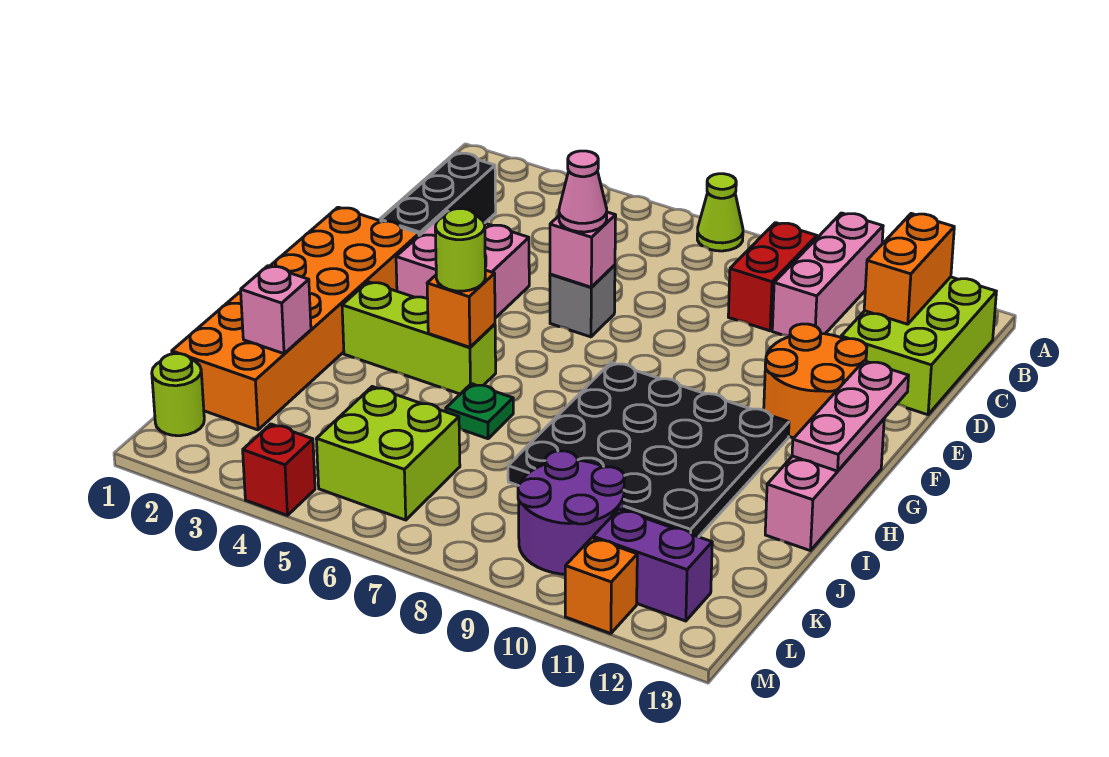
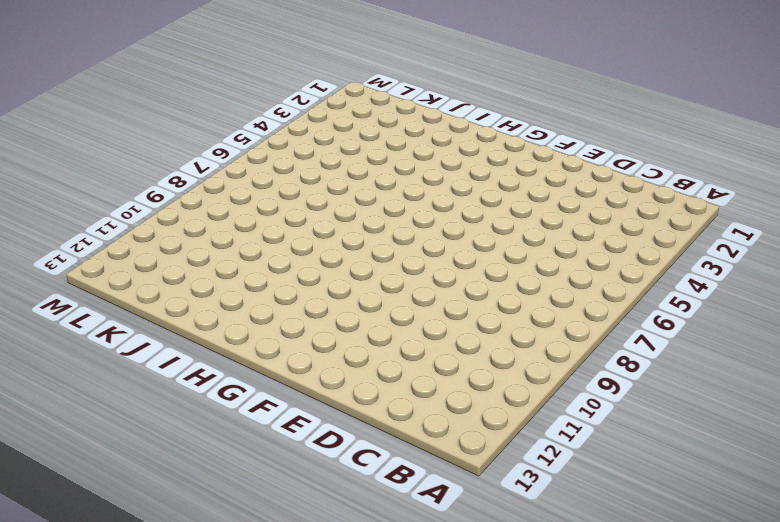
none -> lime cone A7 level 1
none -> pink brick A10:C10 level 1
none -> red brick B9:C9 level 1

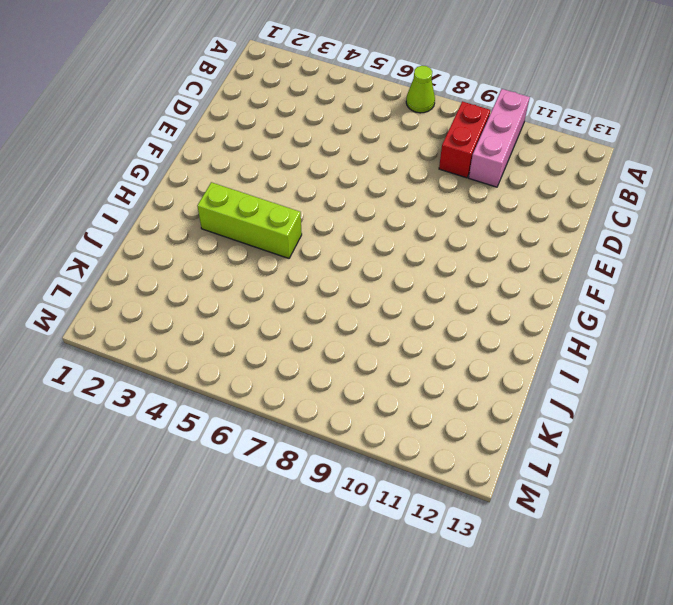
none -> lime brick B12:D13 level 1
none -> black brick C2:E2 level 1
none -> pink brick E3:F4 level 1

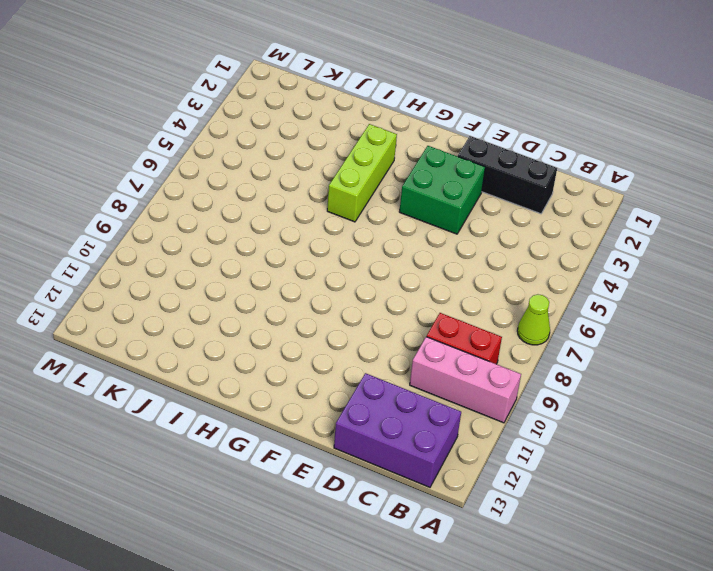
purple brick B12:D13 level 1 -> lime brick B12:D13 level 1
green brick E3:F4 level 1 -> pink brick E3:F4 level 1
none -> grey brick E6 level 1
none -> orange round brick E11:F12 level 1
none -> orange brick F1:K2 level 1

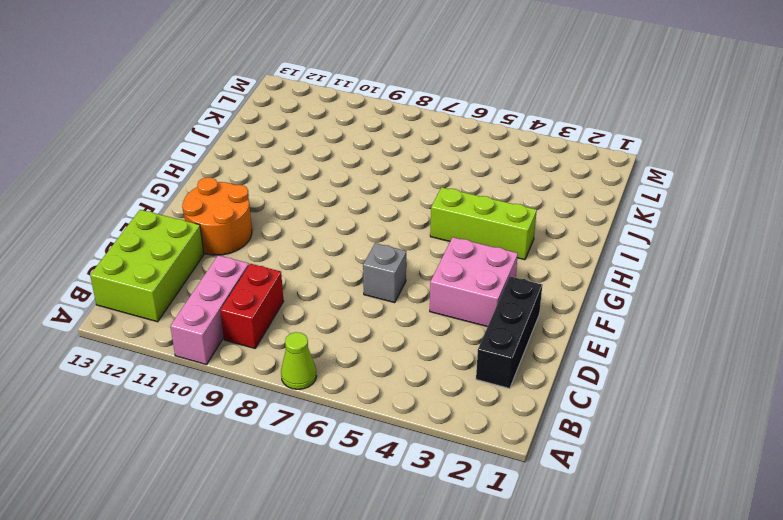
none -> orange brick F1:K2 level 1
none -> black plate G8:J11 level 1
none -> pink brick G13:I13 level 1

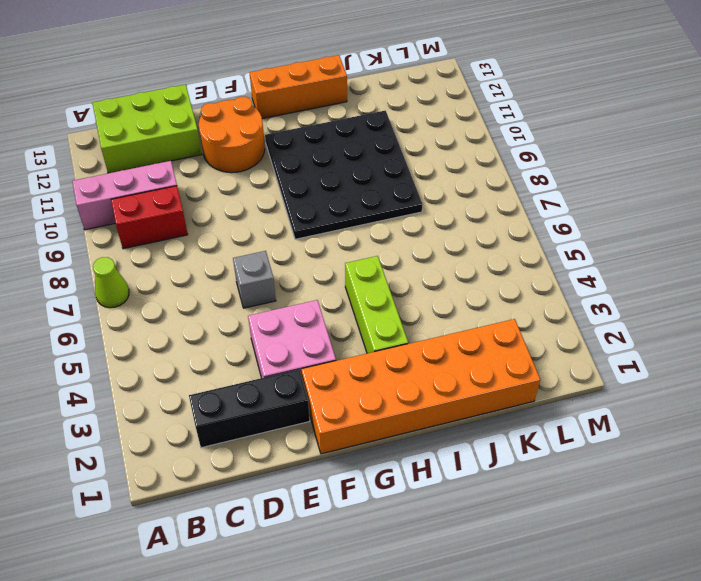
orange brick G13:I13 level 1 -> pink brick G13:I13 level 1
none -> green plate I6 level 1
none -> lime brick K5:L6 level 1
none -> purple round brick K9:L10 level 1

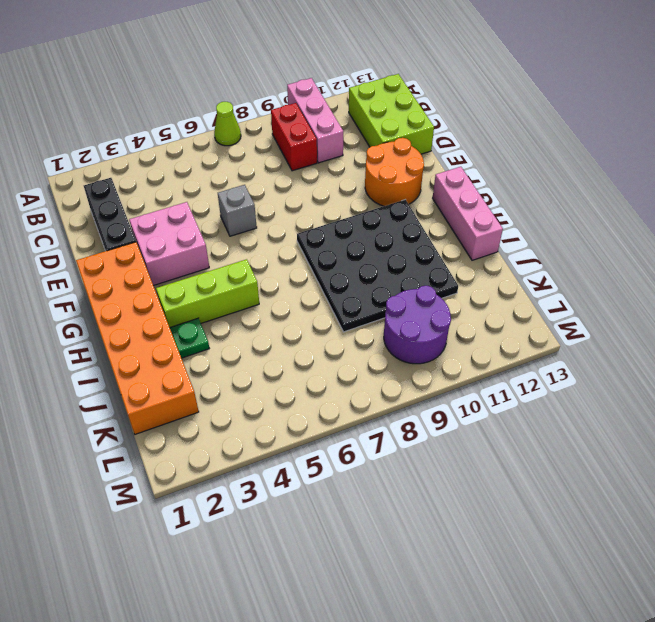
green plate I3 level 1 -> green plate I6 level 1
none -> lime brick K5:L6 level 1
none -> lime round brick L1 level 1
none -> purple brick L11:L12 level 1

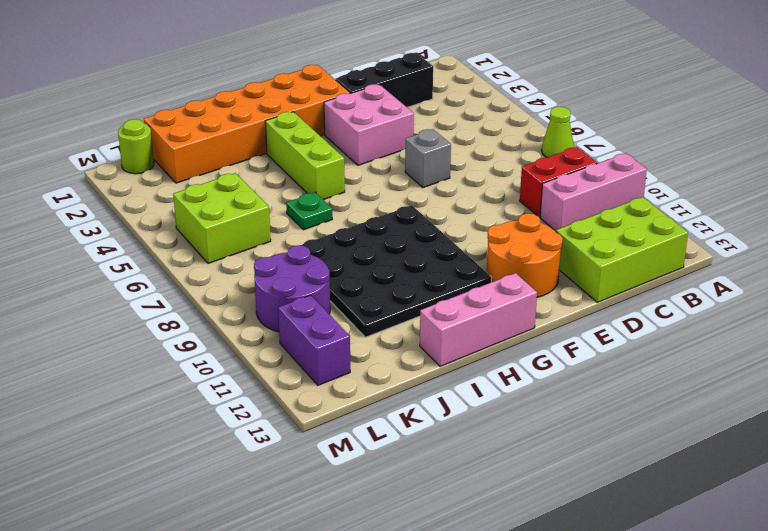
none -> red brick M4 level 1
none -> orange brick M11 level 1
none -> orange brick B12:C12 level 2

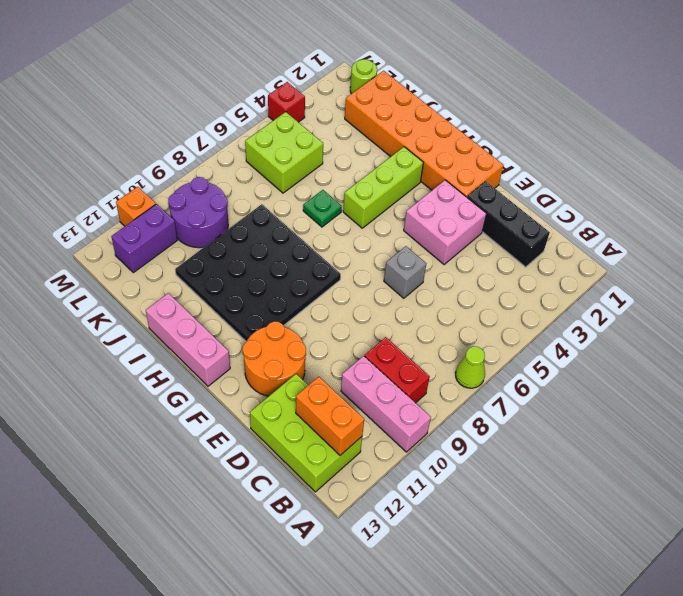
none -> pink brick E6 level 2
none -> pink plate F13:H13 level 2
none -> orange brick H5 level 2

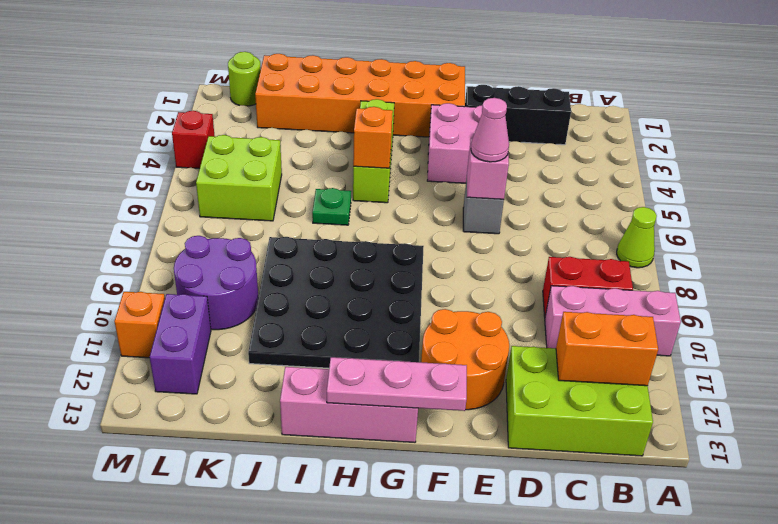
none -> pink brick J2 level 2
none -> lime round brick H5 level 3

